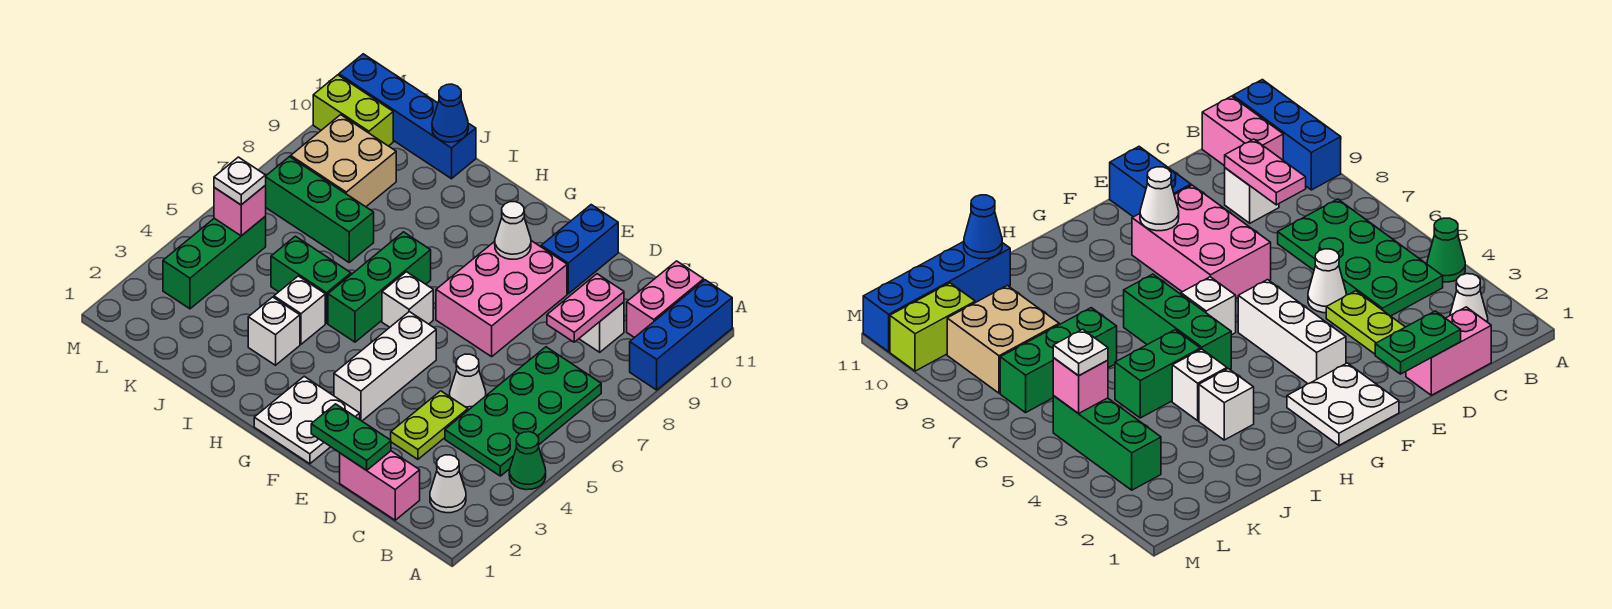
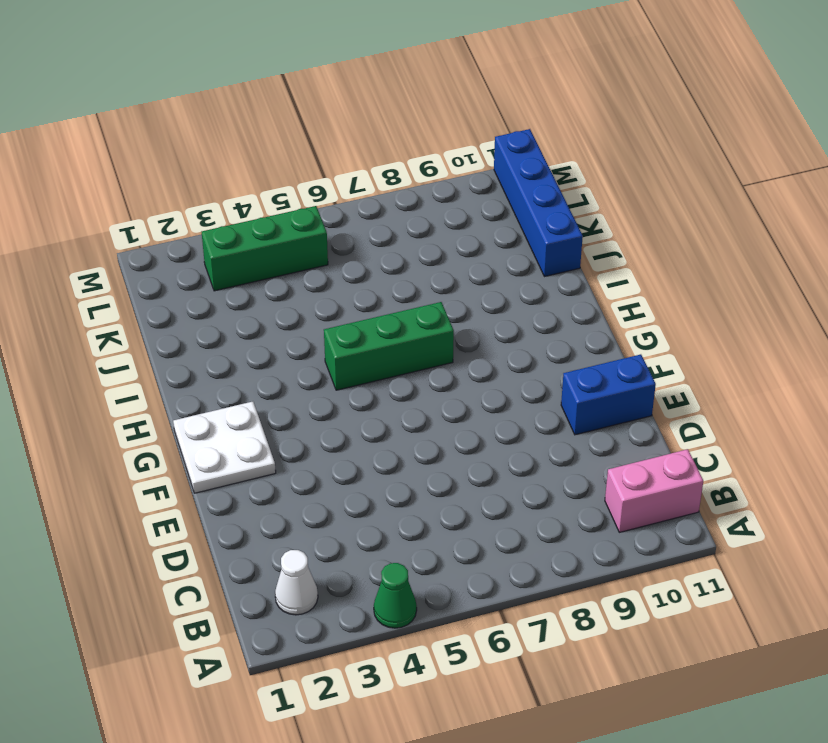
none -> blue brick A9:A11 level 1
none -> green plate B4:C7 level 1
none -> pink brick C1:D1 level 1

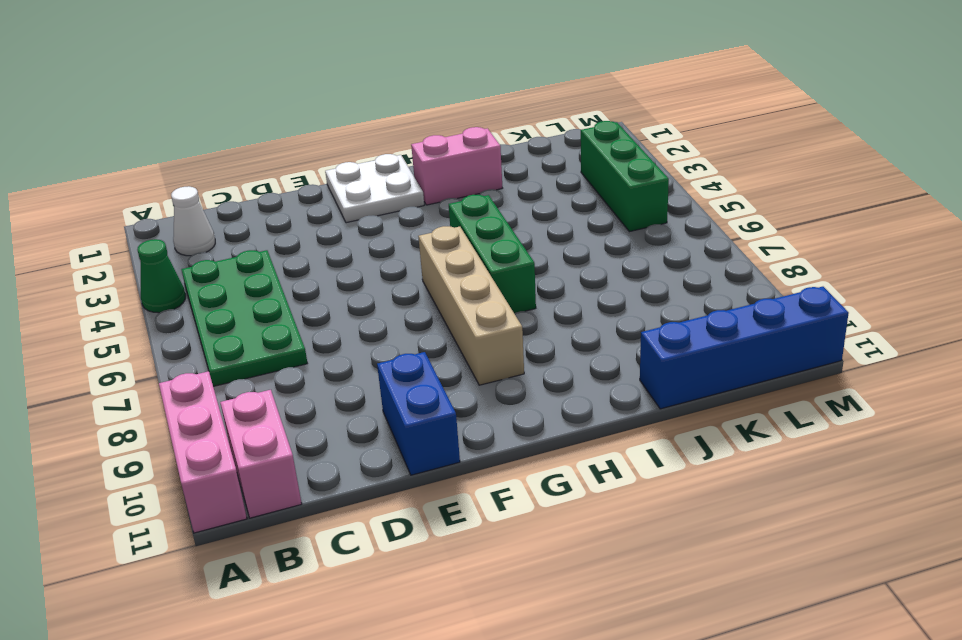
pink brick A9:A11 level 1 -> blue brick A9:A11 level 1
tan brick G6:G9 level 1 -> white brick G6 level 1
pink brick H2:I2 level 1 -> pink brick C1:D1 level 1
none -> white brick C9 level 1
none -> lime plate D3:D4 level 1
none -> white cone D5 level 1

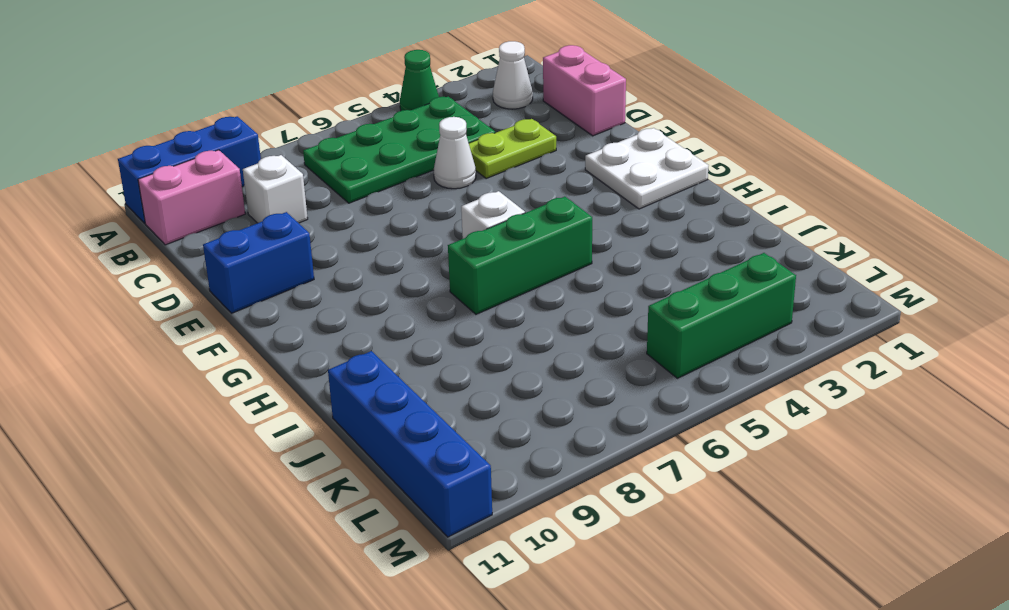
none -> pink brick E7:F9 level 1
none -> white brick F3:F5 level 1
none -> white brick I3 level 1

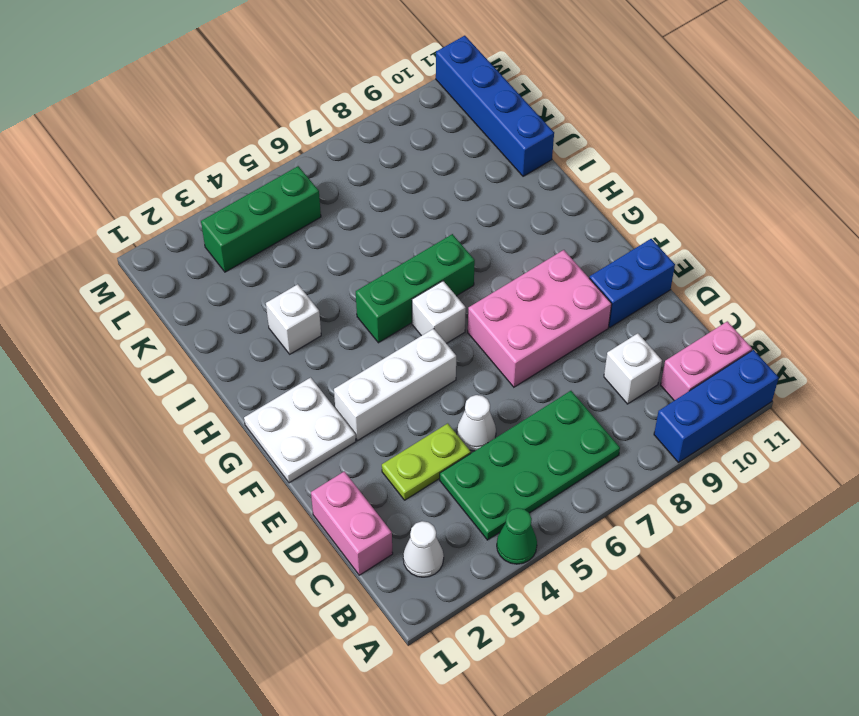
none -> white brick I4 level 1
none -> green brick I5:J5 level 1
none -> green brick J7:L7 level 1

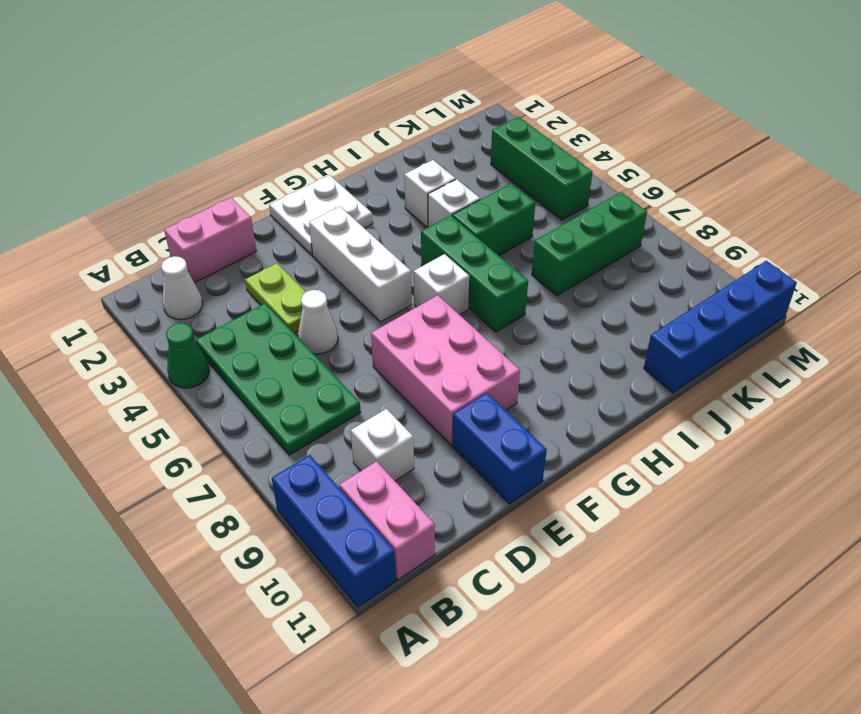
none -> tan brick K8:L9 level 1
none -> lime brick L10:M10 level 1
none -> pink plate C8:C9 level 2

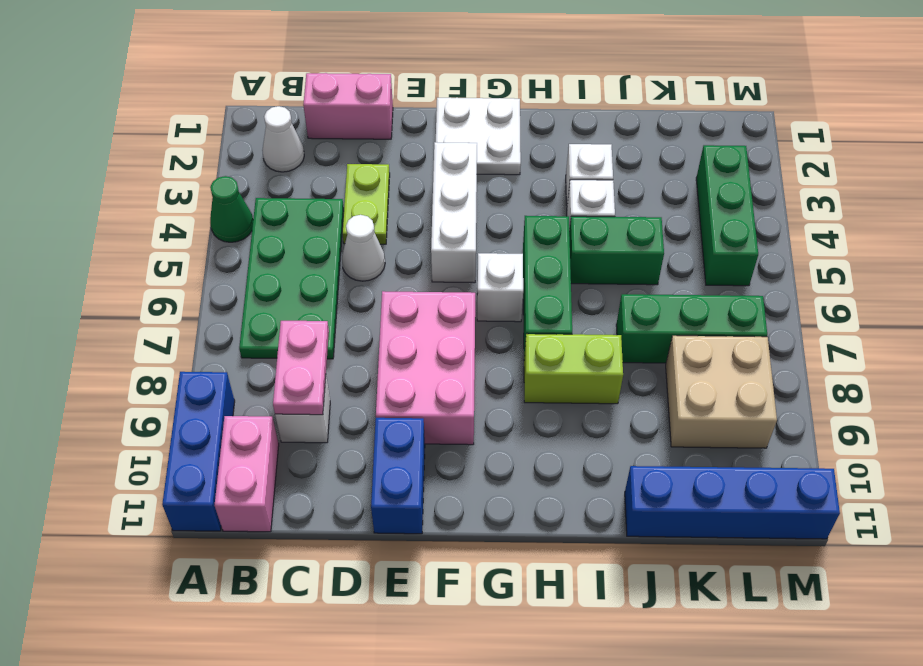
lime brick H8:I8 level 1 -> lime brick L10:M10 level 1
none -> green plate D1:E1 level 2
none -> white cone F9 level 2
none -> blue cone J11 level 2

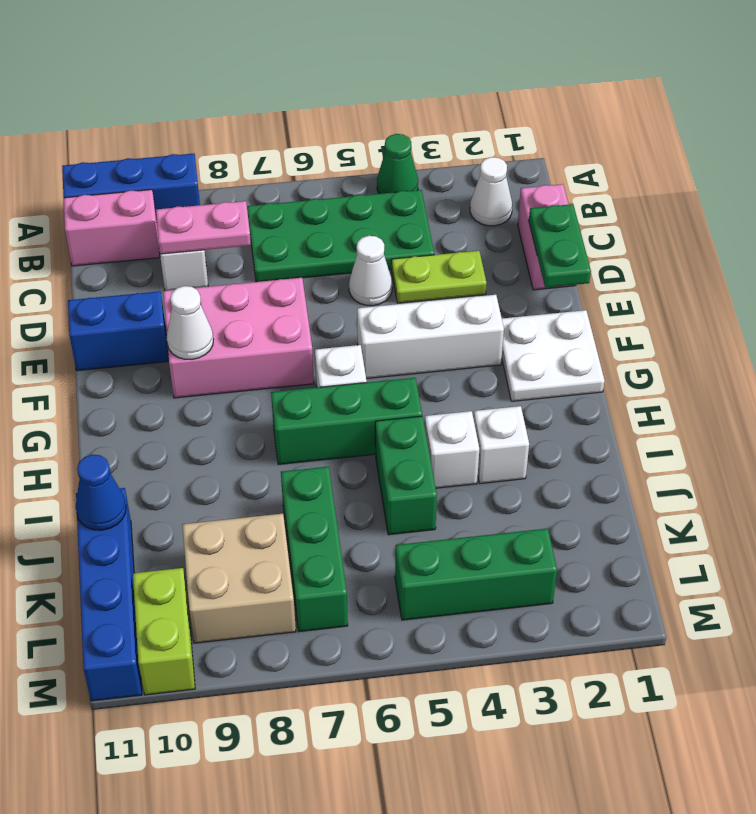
none -> pink brick L5 level 2
none -> white plate L5 level 3

